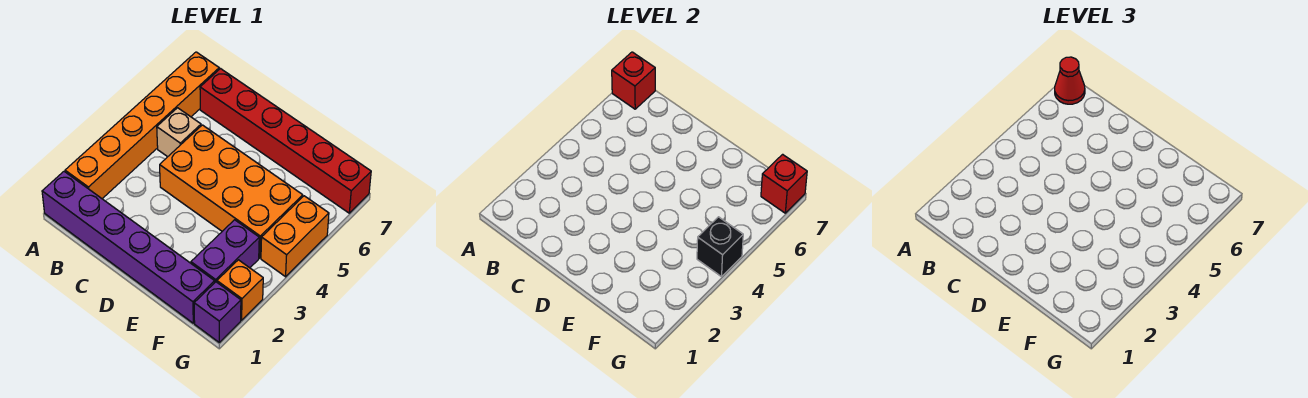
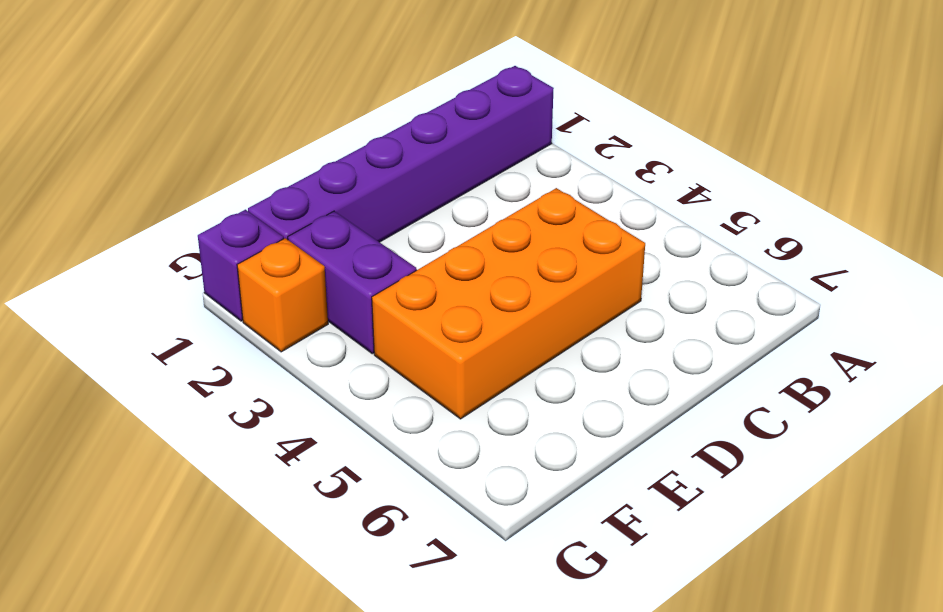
none -> orange brick A2:A7 level 1
none -> tan brick B5 level 1
none -> red brick B7:G7 level 1

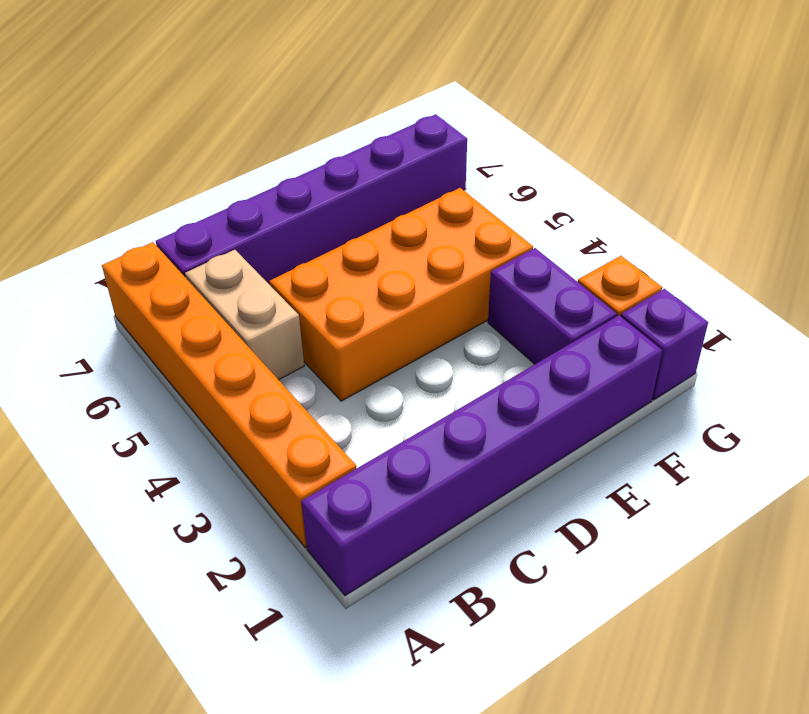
tan brick B5:B6 level 1 -> tan brick B5 level 1
purple brick B7:G7 level 1 -> red brick B7:G7 level 1
none -> orange brick G4:G5 level 1
none -> red brick A7 level 2
none -> black brick G4 level 2

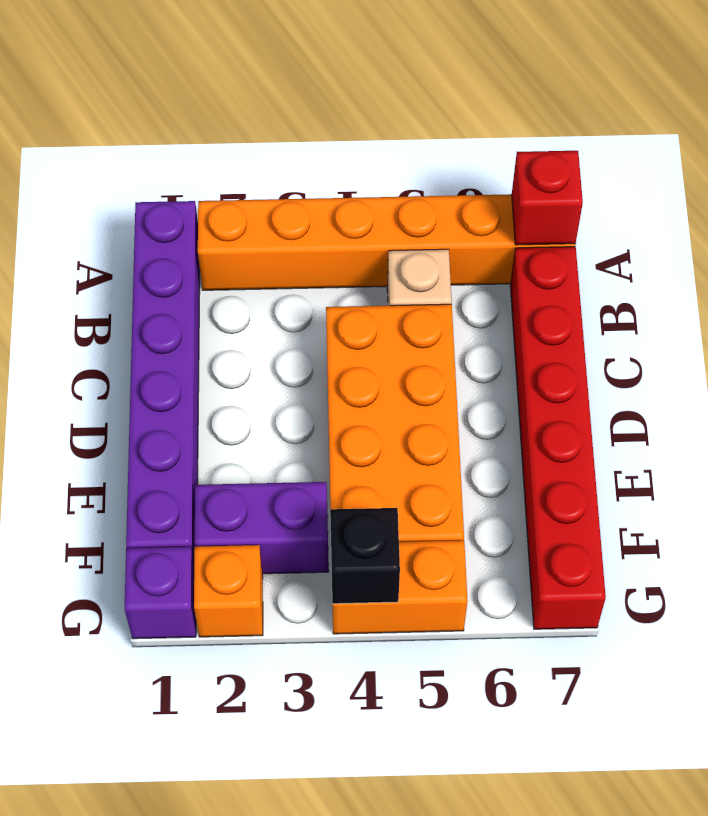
none -> red brick G7 level 2
none -> red cone A7 level 3

